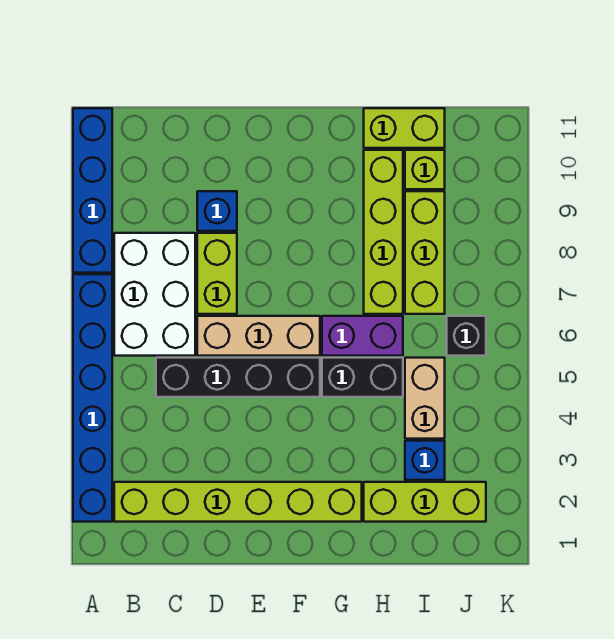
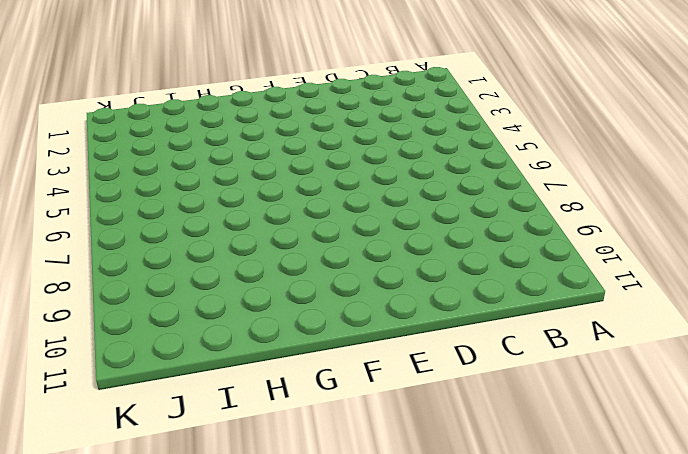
none -> blue brick A2:A7 level 1
none -> blue brick A8:A11 level 1
none -> lime brick B2:G2 level 1

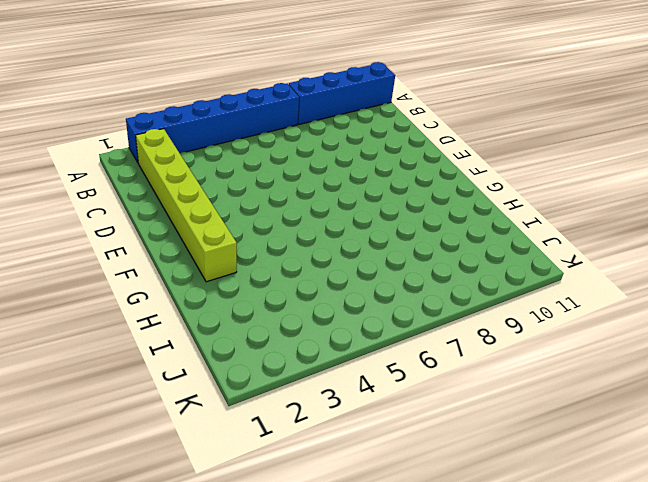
none -> white brick B6:C8 level 1
none -> black brick C5:F5 level 1
none -> tan brick D6:F6 level 1

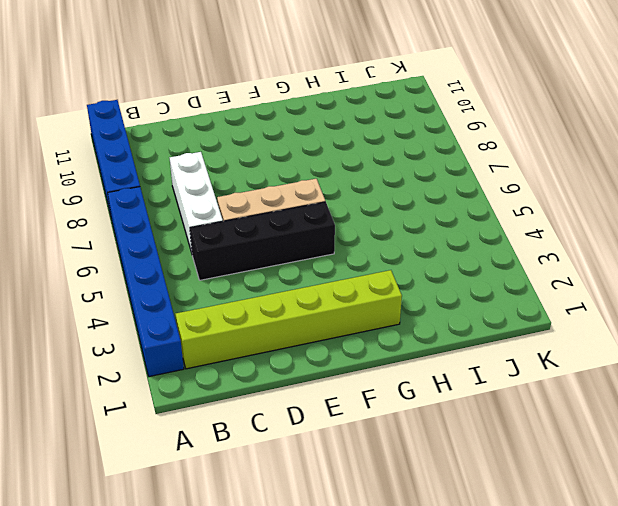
white brick C6:C8 level 1 -> white brick B6:C8 level 1
none -> lime brick D7:D8 level 1
none -> blue brick D9 level 1
none -> black brick G5:H5 level 1

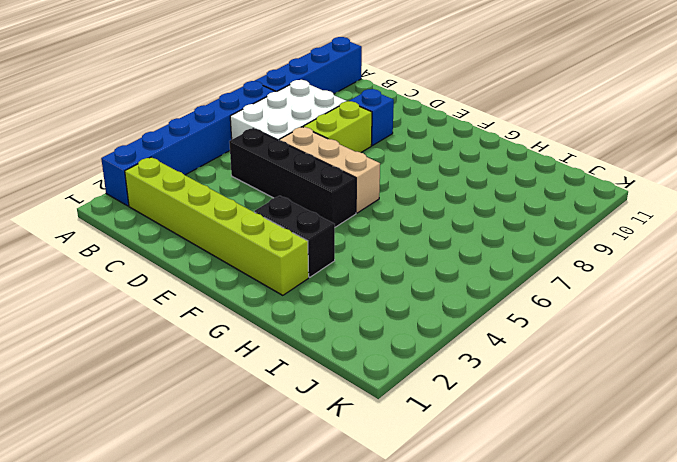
black brick F3:G3 level 1 -> black brick G5:H5 level 1
none -> purple brick G6:H6 level 1
none -> lime brick H2:J2 level 1
none -> lime brick H7:H10 level 1

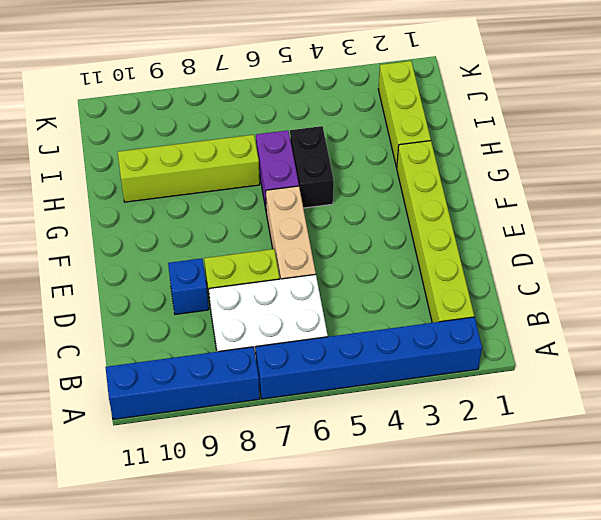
none -> black brick C5:F5 level 1
none -> lime brick H11:I11 level 1
none -> blue brick I3 level 1

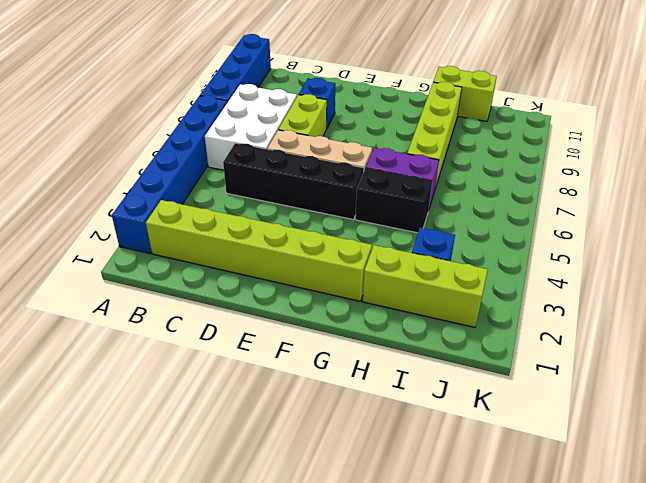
none -> tan brick I4:I5 level 1
none -> lime brick I7:I9 level 1
none -> lime brick I10 level 1

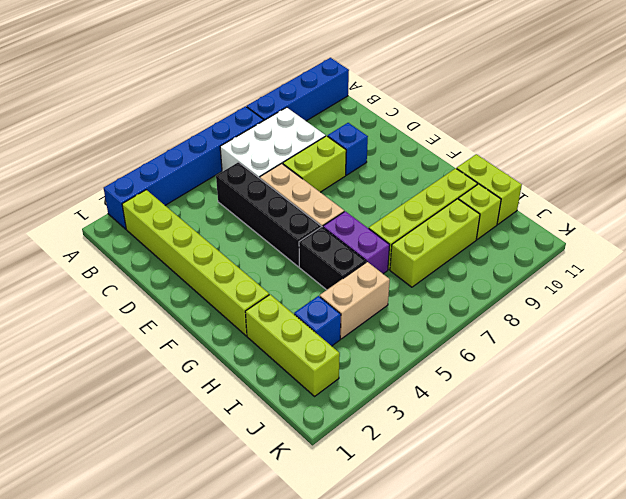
none -> black brick J6 level 1

